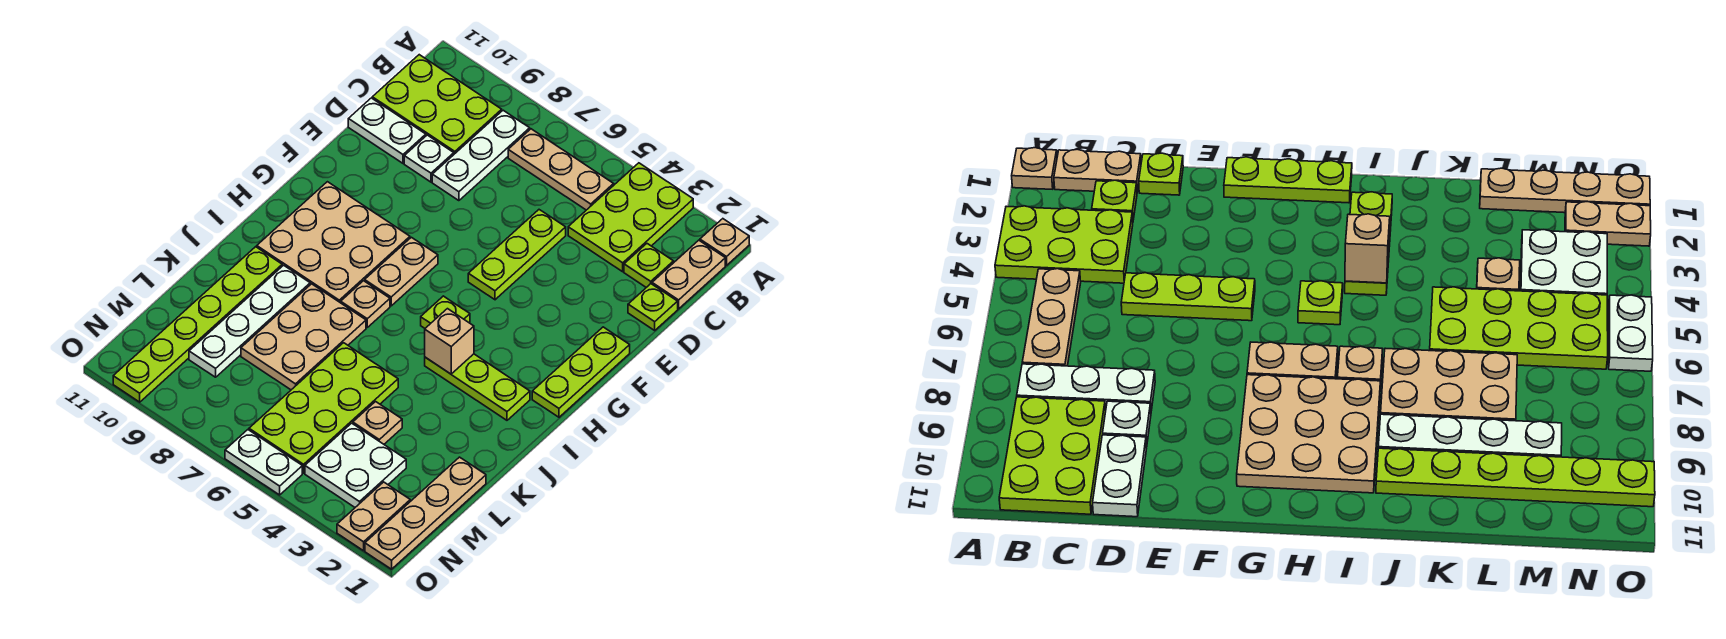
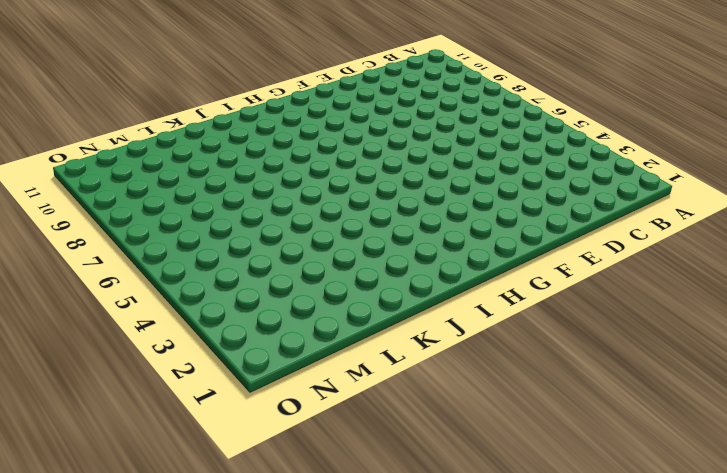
none -> tan plate A1 level 1
none -> lime plate A3:C4 level 1
none -> tan plate B1:C1 level 1

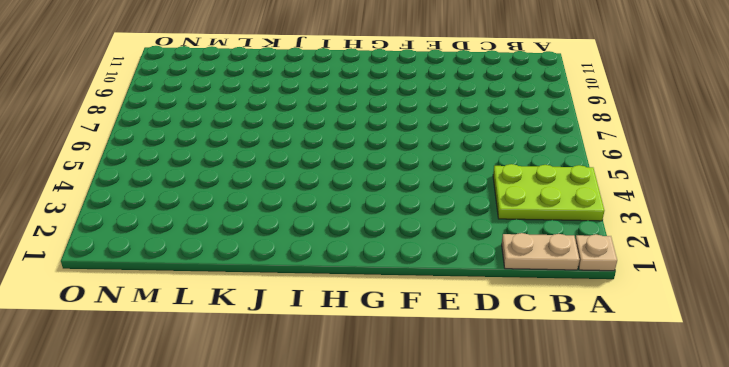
none -> tan plate B5:B7 level 1
none -> white plate B8:D8 level 1
none -> lime plate B9:C11 level 1

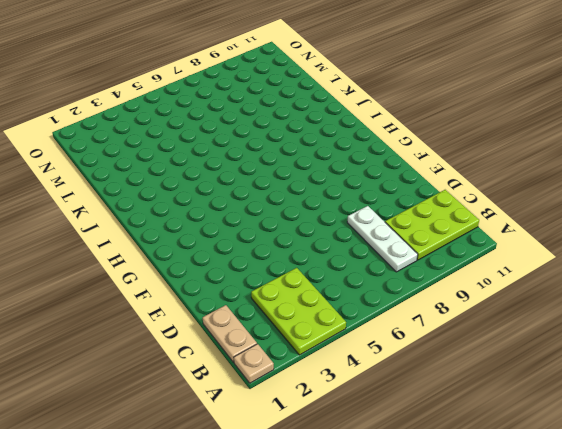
none -> tan plate B5:B7 level 1
none -> lime plate C2 level 1
none -> lime plate D1 level 1

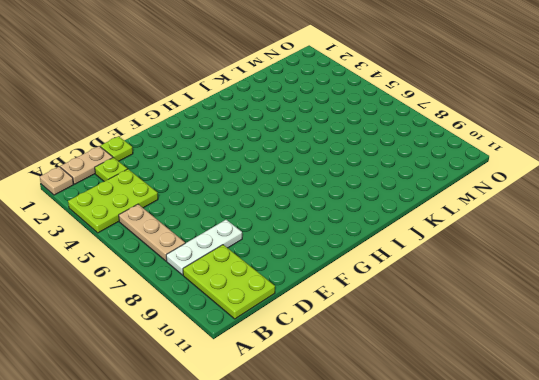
none -> lime plate D5:F5 level 1
none -> white plate D9 level 1
none -> white plate D10:D11 level 1

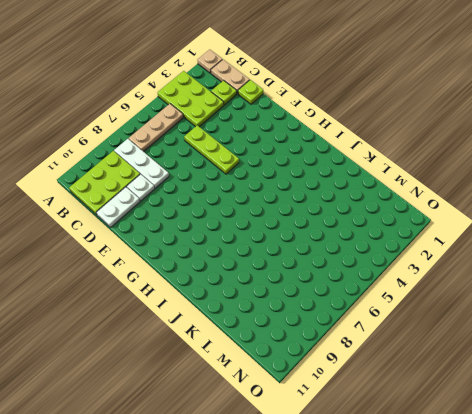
none -> lime plate F1:H1 level 1
none -> tan plate G7:H7 level 1
none -> tan plate G8:I10 level 1

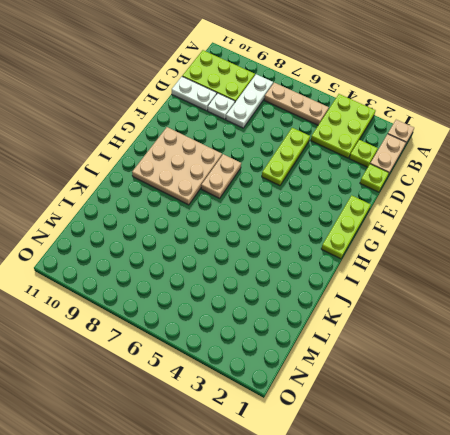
none -> lime plate H5 level 1
none -> lime plate I2:I4 level 1
none -> tan plate I7 level 1

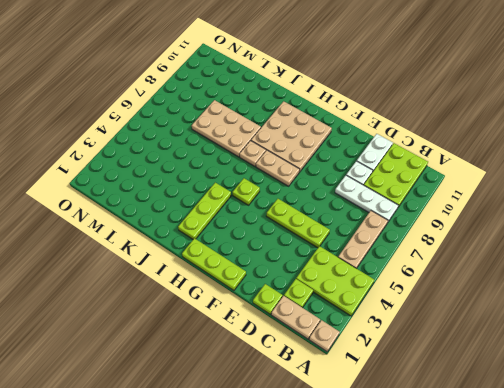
none -> white plate J9:M9 level 1
none -> lime plate J10:O10 level 1
none -> lime plate K5:N6 level 1

